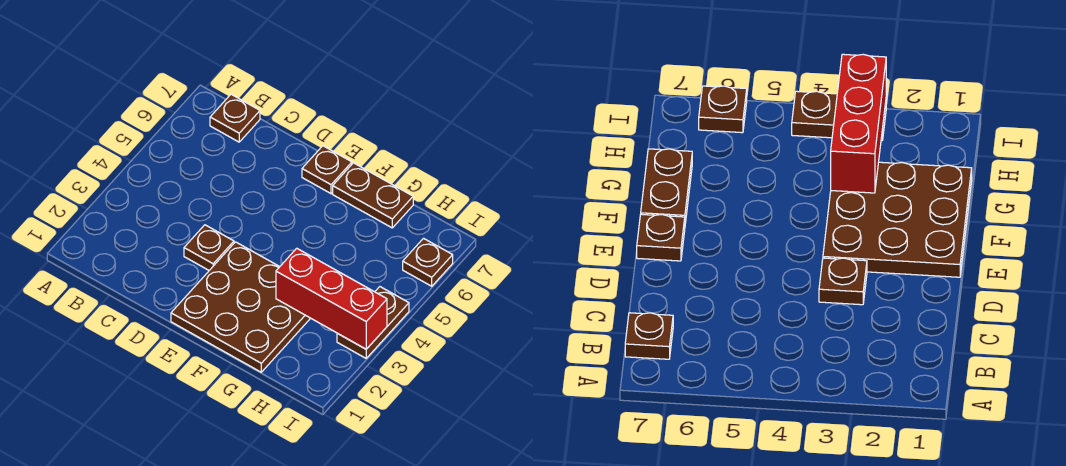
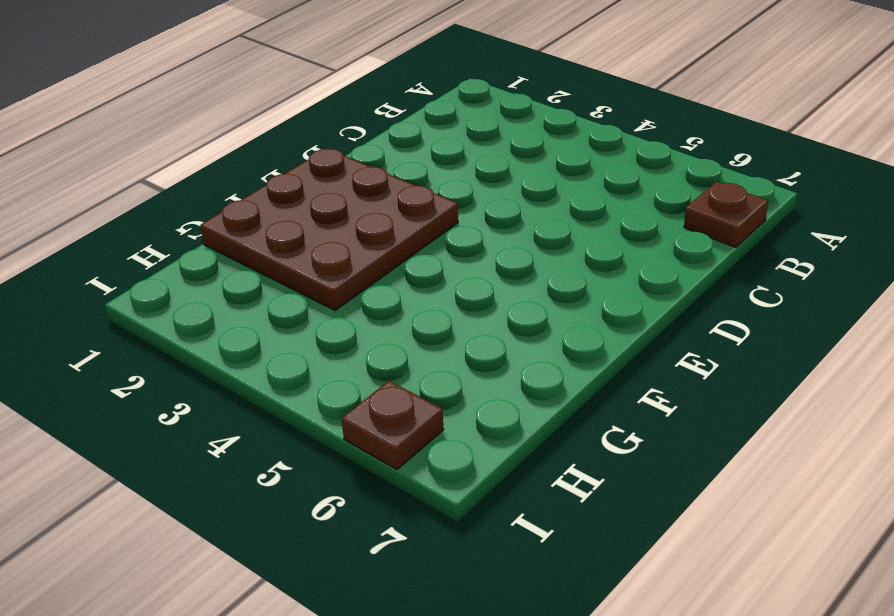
none -> brown plate D3 level 1
none -> brown plate E7 level 1

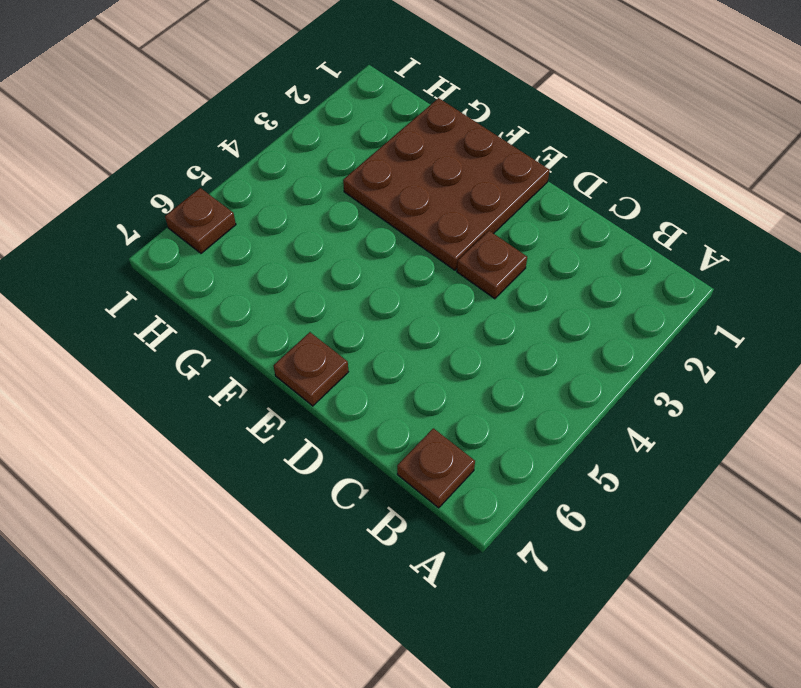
none -> brown plate F7:G7 level 1
none -> brown plate I3:I4 level 1

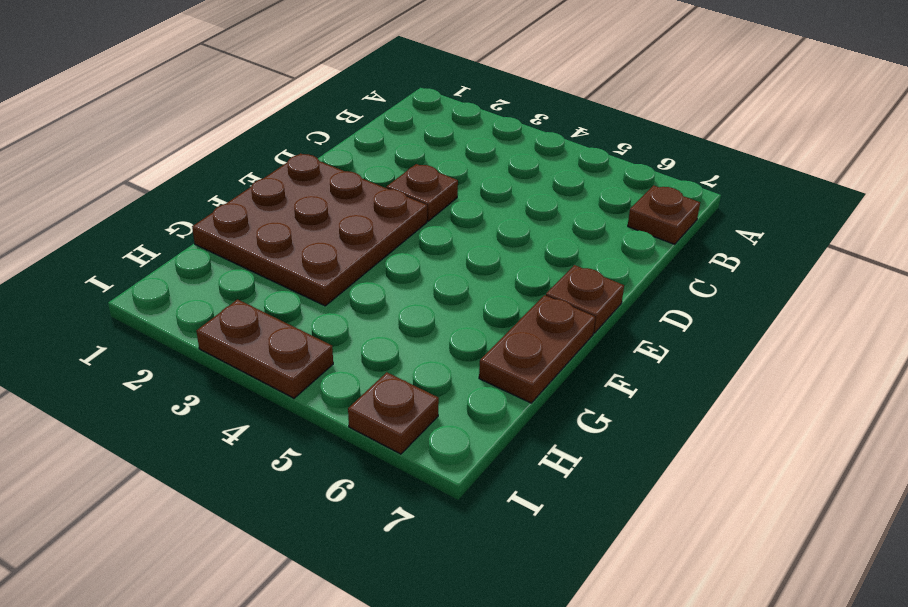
none -> red brick G3:I3 level 2

